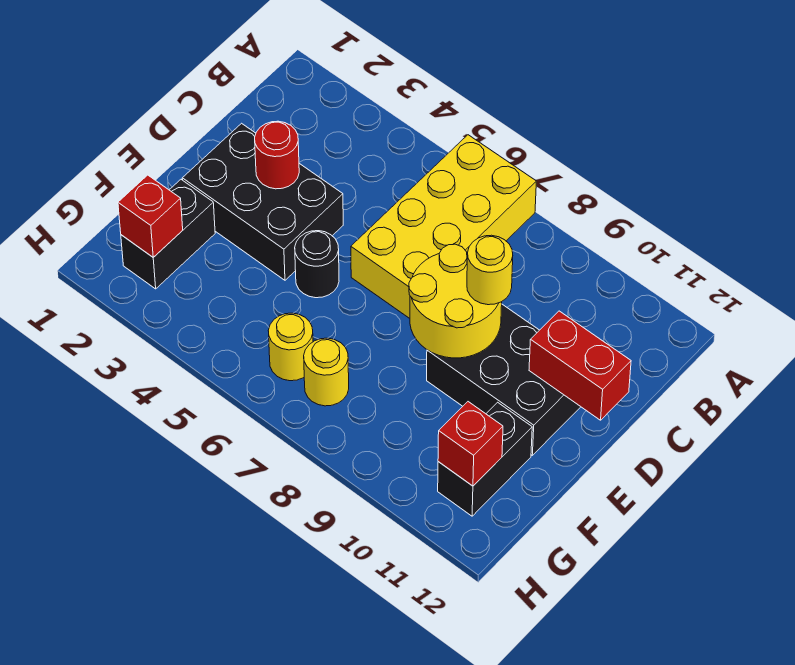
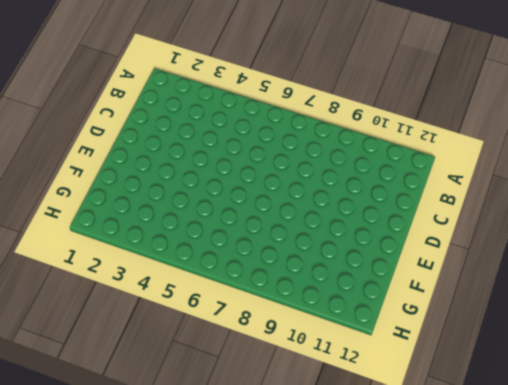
none -> yellow brick A6:D7 level 1
none -> black brick D2:E4 level 1
none -> black brick D9:E11 level 1

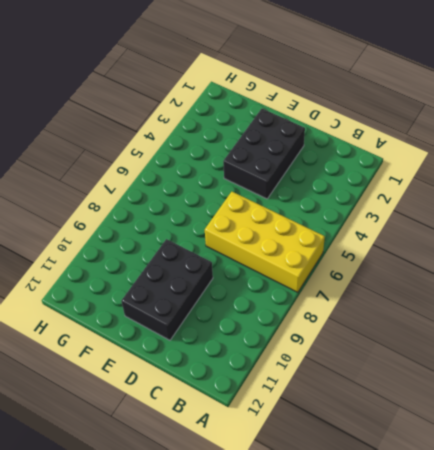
none -> black round brick E5 level 1
none -> black brick F2:G2 level 1
none -> black brick F11:G11 level 1

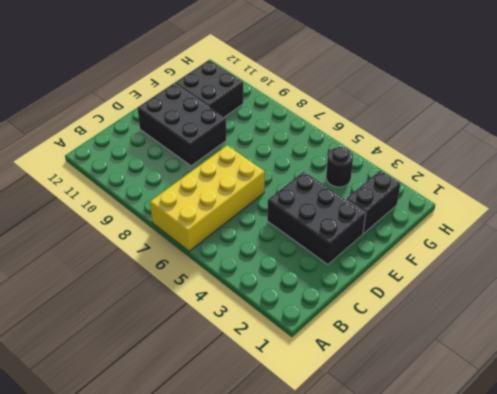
black brick F10:G11 level 1 -> black brick F11:G11 level 1
black round brick G4 level 1 -> black round brick E5 level 1
none -> yellow round brick G6 level 1
none -> yellow round brick G7 level 1
none -> red round brick D3 level 2

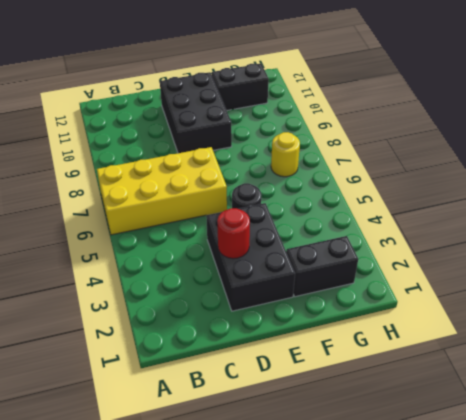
none -> yellow round brick G6 level 1
none -> yellow round brick D8:E9 level 2
none -> red brick D11:D12 level 2

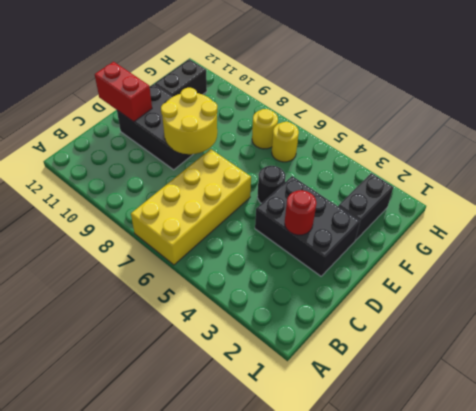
none -> red brick G2 level 2
none -> red brick G11 level 2
none -> yellow round brick D9 level 3

